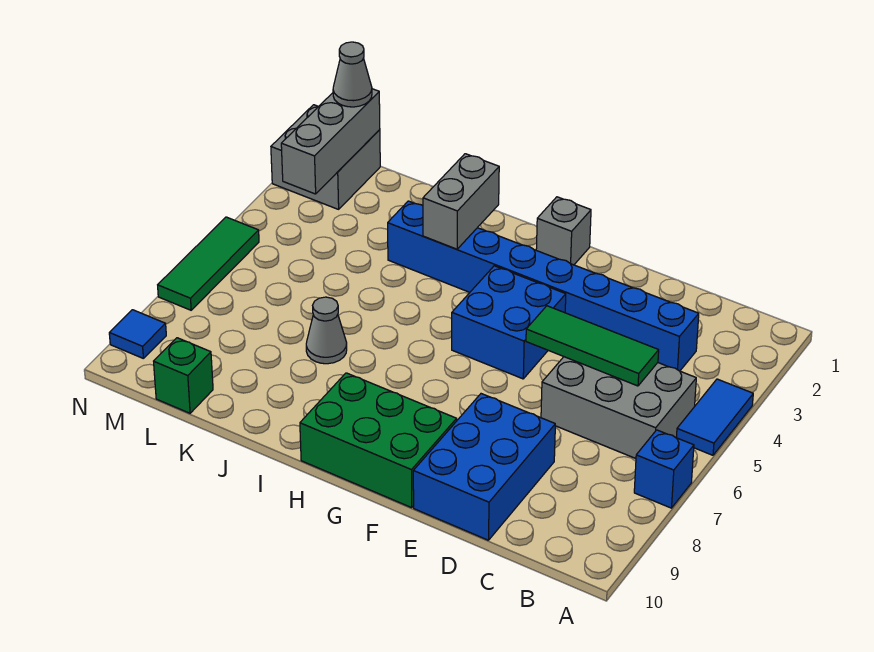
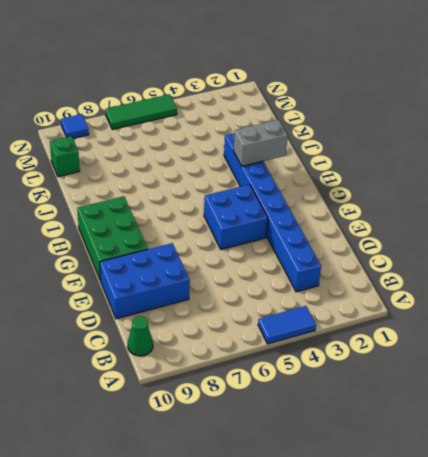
green cone B10 level 1 -> none
none -> blue brick A7 level 1
none -> grey brick B5:D6 level 1
none -> grey brick G1 level 1

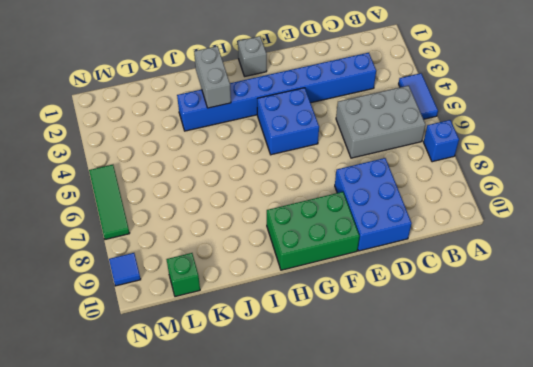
none -> grey cone J7 level 1
none -> grey brick M1:N2 level 1
none -> green tile C5:E5 level 2

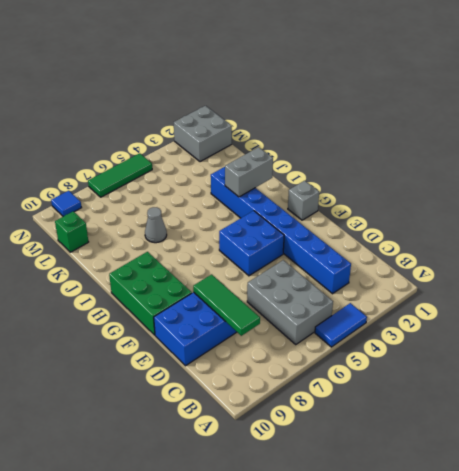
green tile C8:E8 level 2 -> green tile C5:E5 level 2
none -> blue brick A7 level 1
none -> grey brick M1:M3 level 2
none -> grey cone M1 level 3

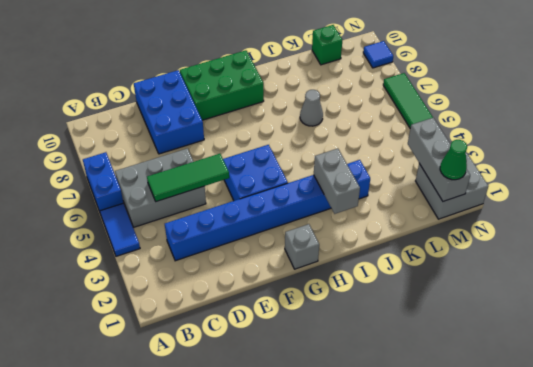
blue brick A6:A7 level 1 -> blue brick A7 level 1
green cone M1 level 3 -> grey cone M1 level 3

